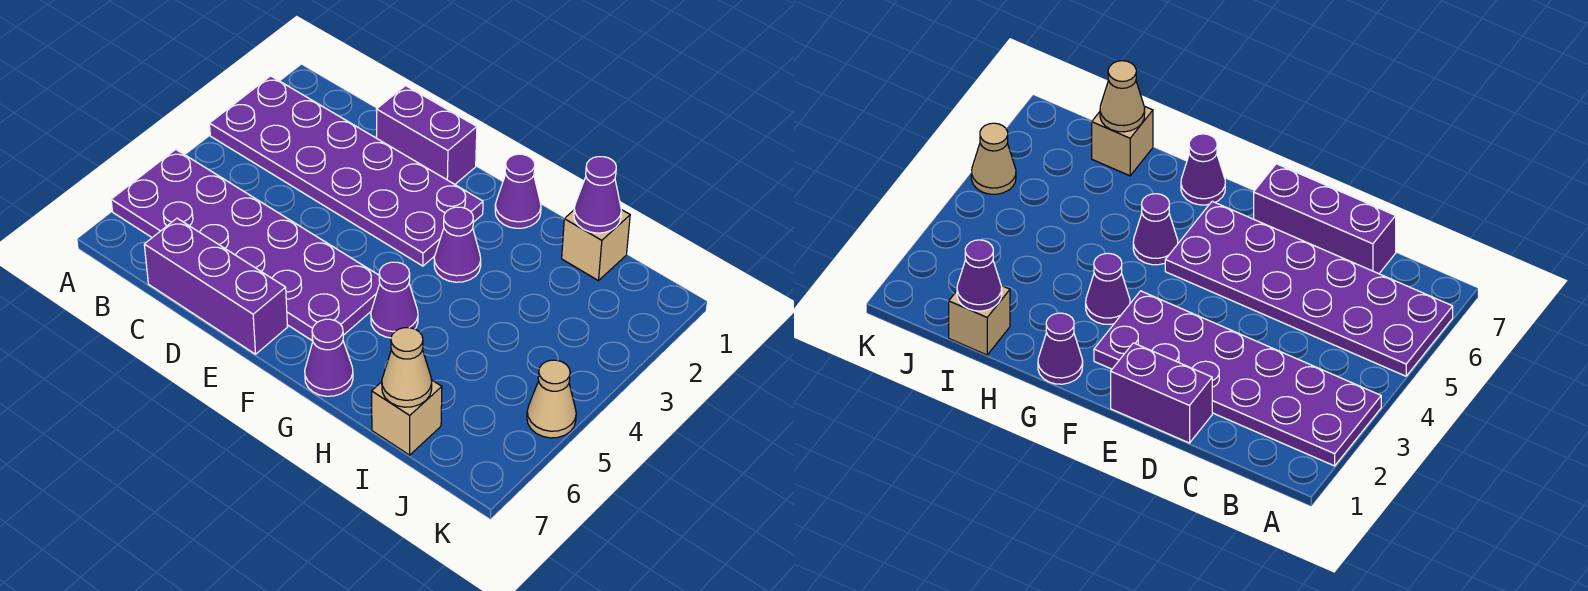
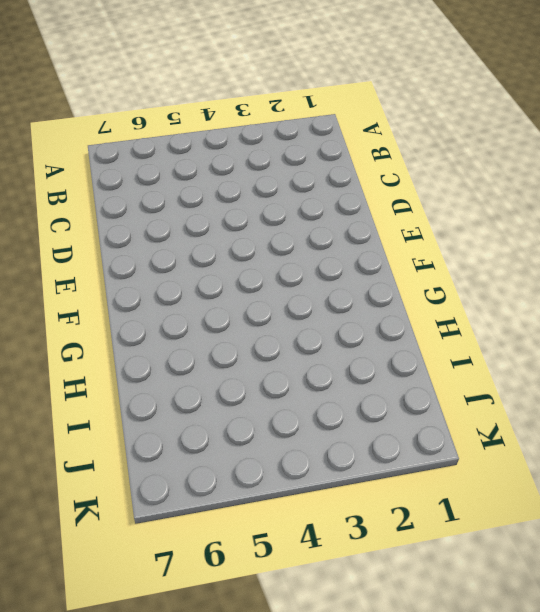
none -> purple plate A2:F3 level 1
none -> purple plate A5:F6 level 1
none -> purple brick C7:E7 level 1

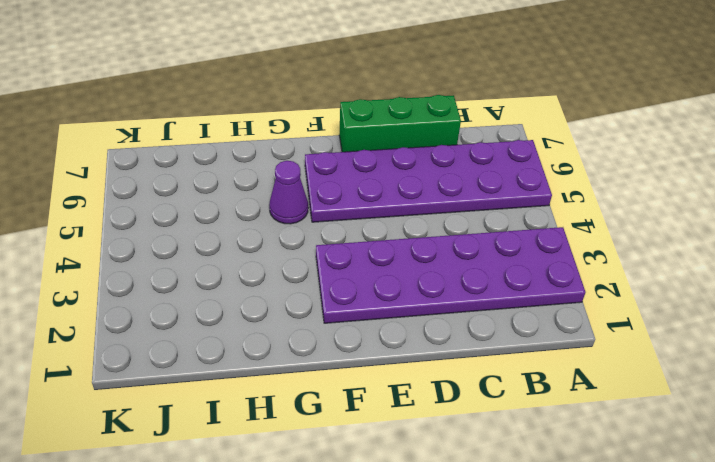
green brick C7:E7 level 1 -> purple brick C7:E7 level 1
none -> purple brick D1:E1 level 1
none -> purple cone G1 level 1
none -> purple cone G3 level 1

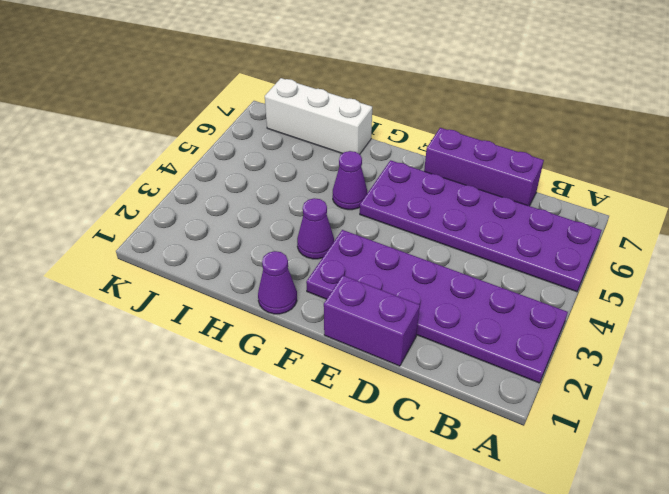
white brick H7:J7 level 1 -> tan brick I7 level 1
none -> purple cone G7 level 1
none -> tan brick I1 level 1
none -> tan cone K5 level 1

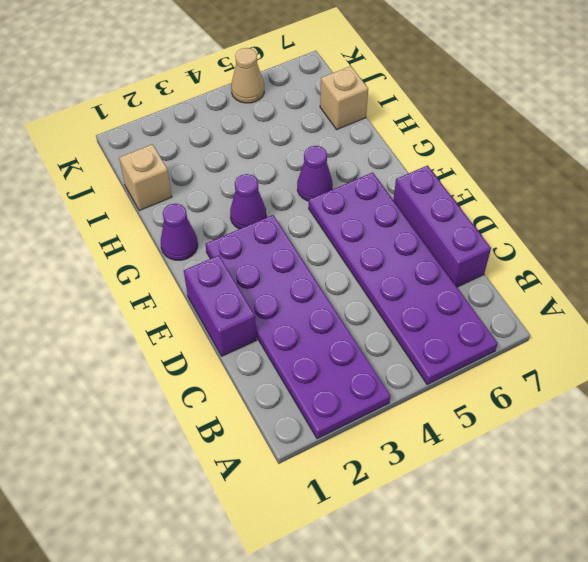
none -> purple cone G7 level 1
none -> purple cone I1 level 2
none -> tan cone I7 level 2

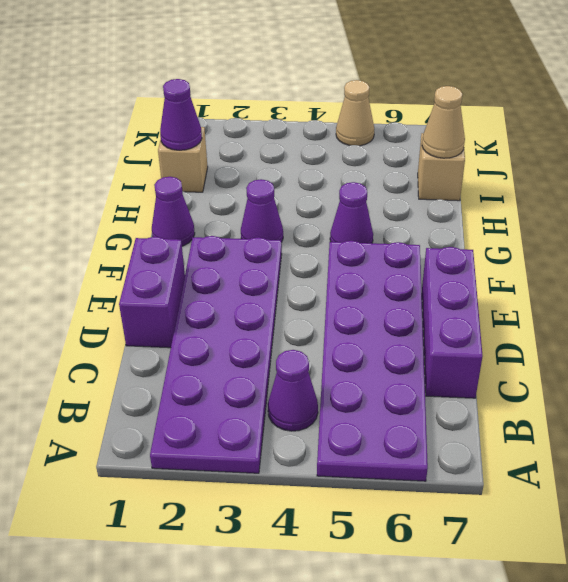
purple cone B4 level 1 -> purple cone G7 level 1

